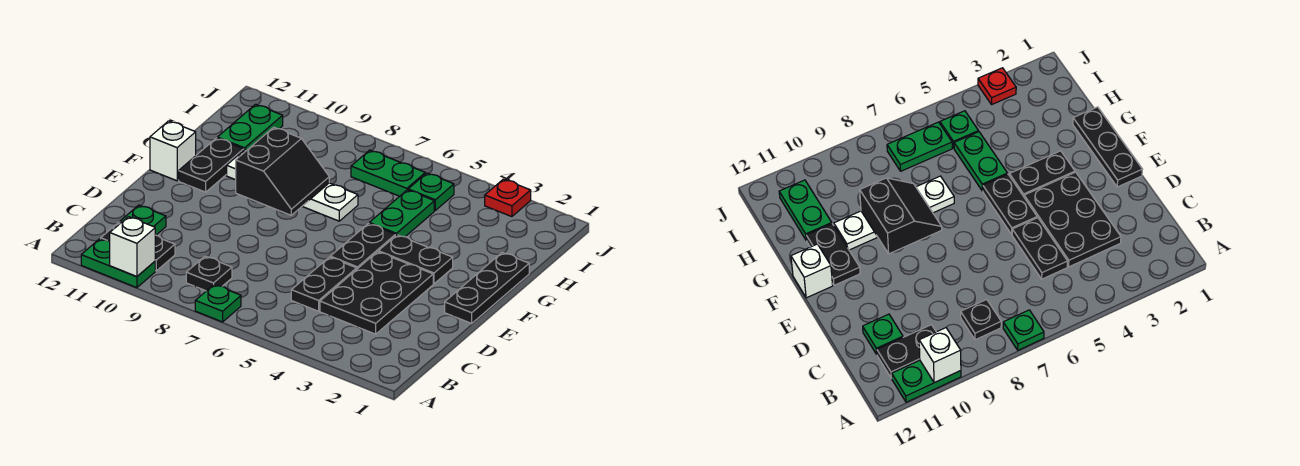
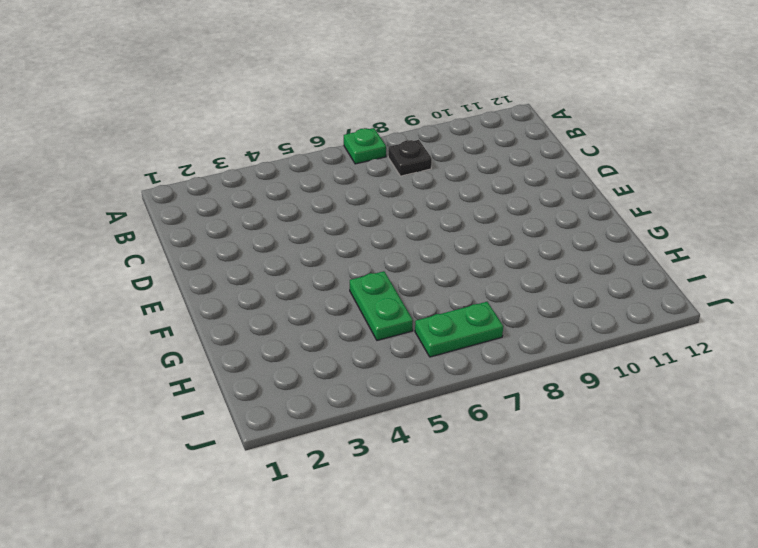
none -> green plate A10:A11 level 1
none -> black plate B10:B11 level 1
none -> black plate C3:E4 level 1

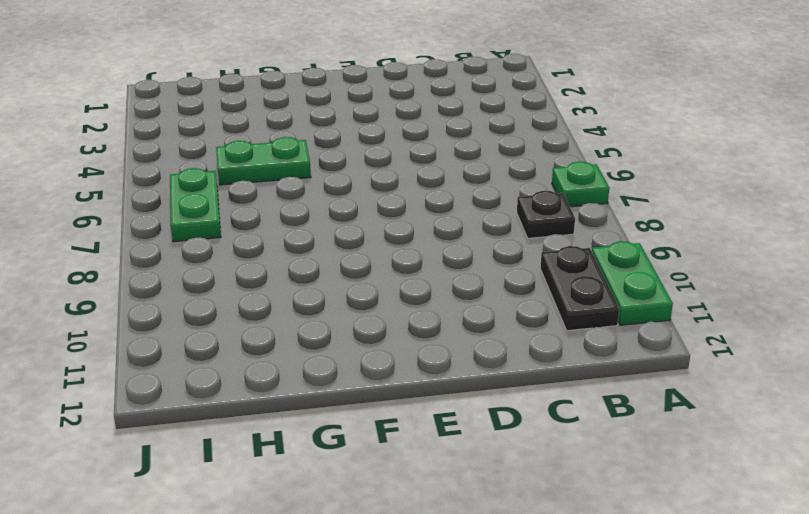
none -> black plate C3:E4 level 1
none -> black plate C5:D5 level 1
none -> green plate C11 level 1

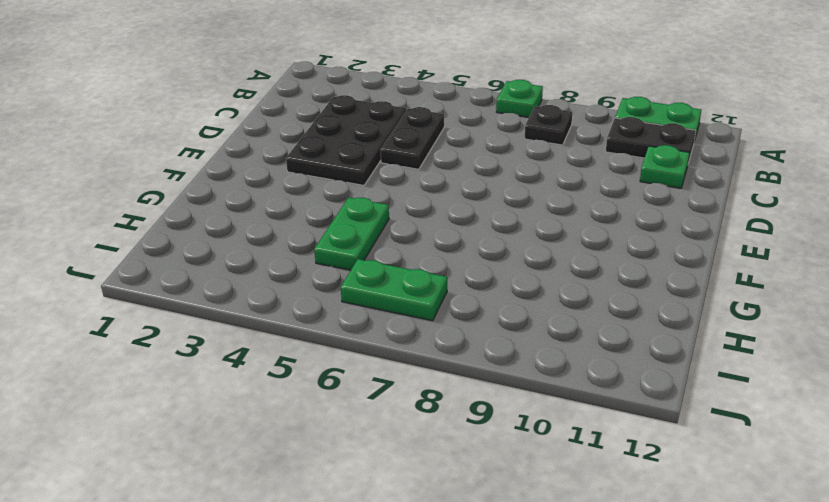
none -> black plate E1:G1 level 1
none -> black plate E5:F5 level 1
none -> black plate F3:F4 level 1

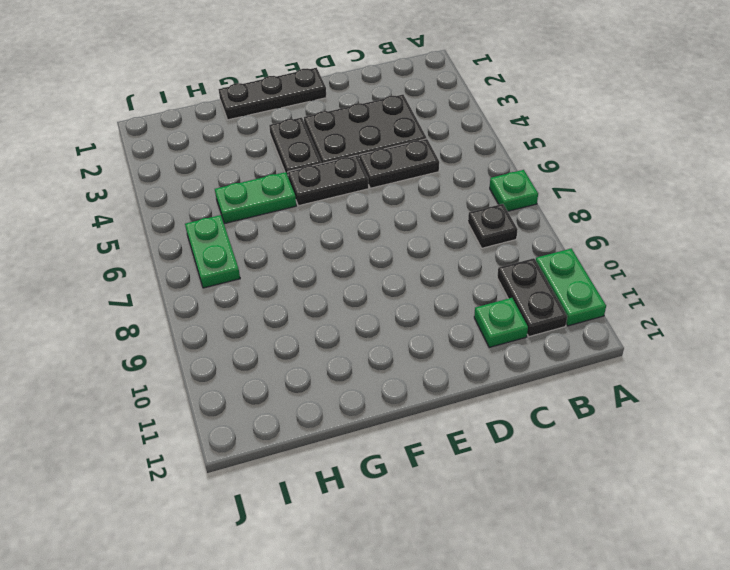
none -> black plate F11:G11 level 1
none -> white brick F12 level 1
none -> white plate G7:G10 level 1

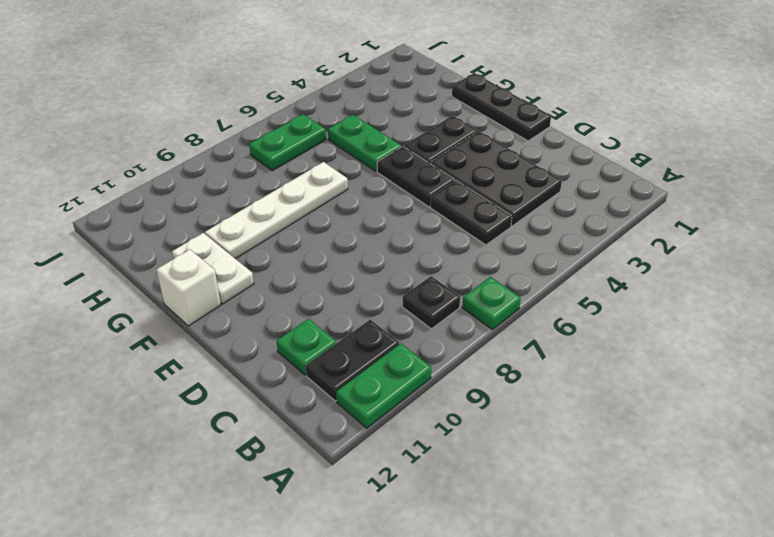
white plate F11:G11 level 1 -> black plate F11:G11 level 1
none -> green plate H11:I11 level 1
none -> green plate I5 level 1
none -> red plate J3 level 1

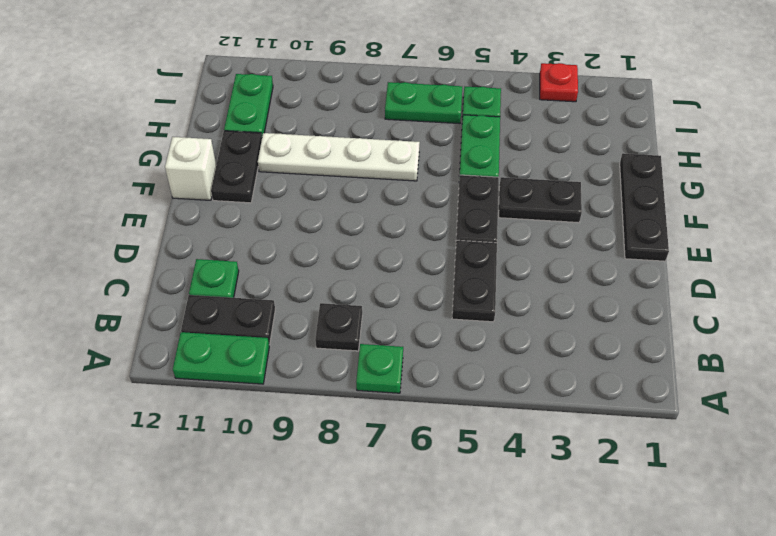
none -> black plate C3:E4 level 1
none -> white brick A10 level 2
none -> black slope F8:G9 level 2 top 9

